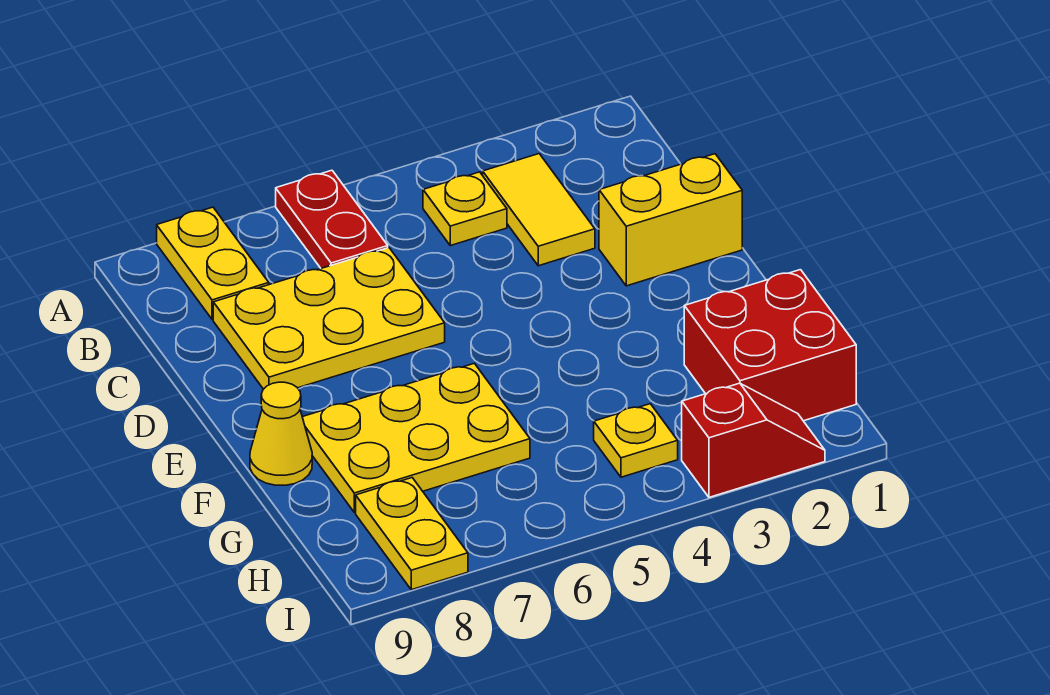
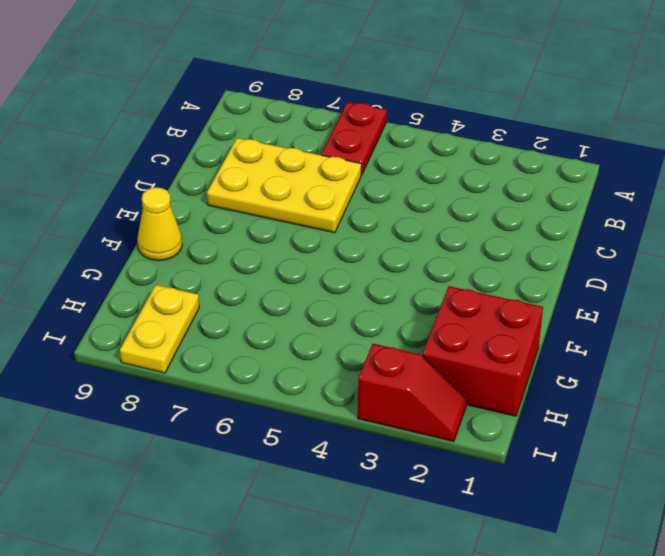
none -> yellow plate A8:B8 level 1
none -> yellow tile B3:C3 level 1
none -> yellow plate B4 level 1

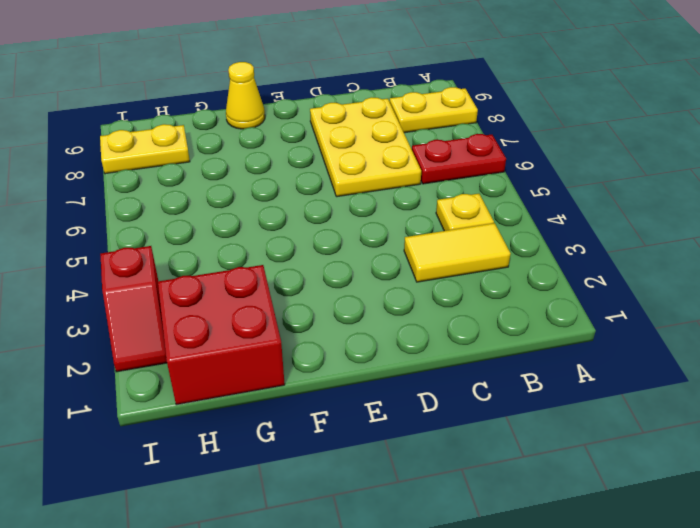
none -> yellow brick D1:D2 level 1
none -> yellow plate F6:G8 level 1
none -> yellow plate H4 level 1

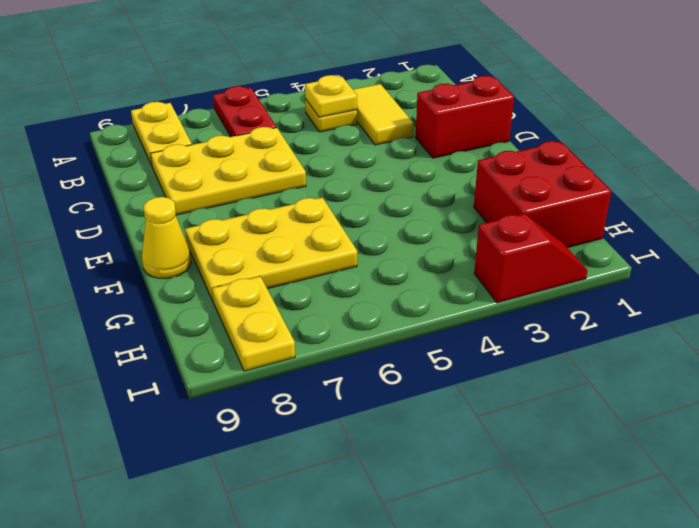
yellow plate B4 level 2 -> yellow plate H4 level 1
red brick D1:D2 level 1 -> yellow brick D1:D2 level 1

